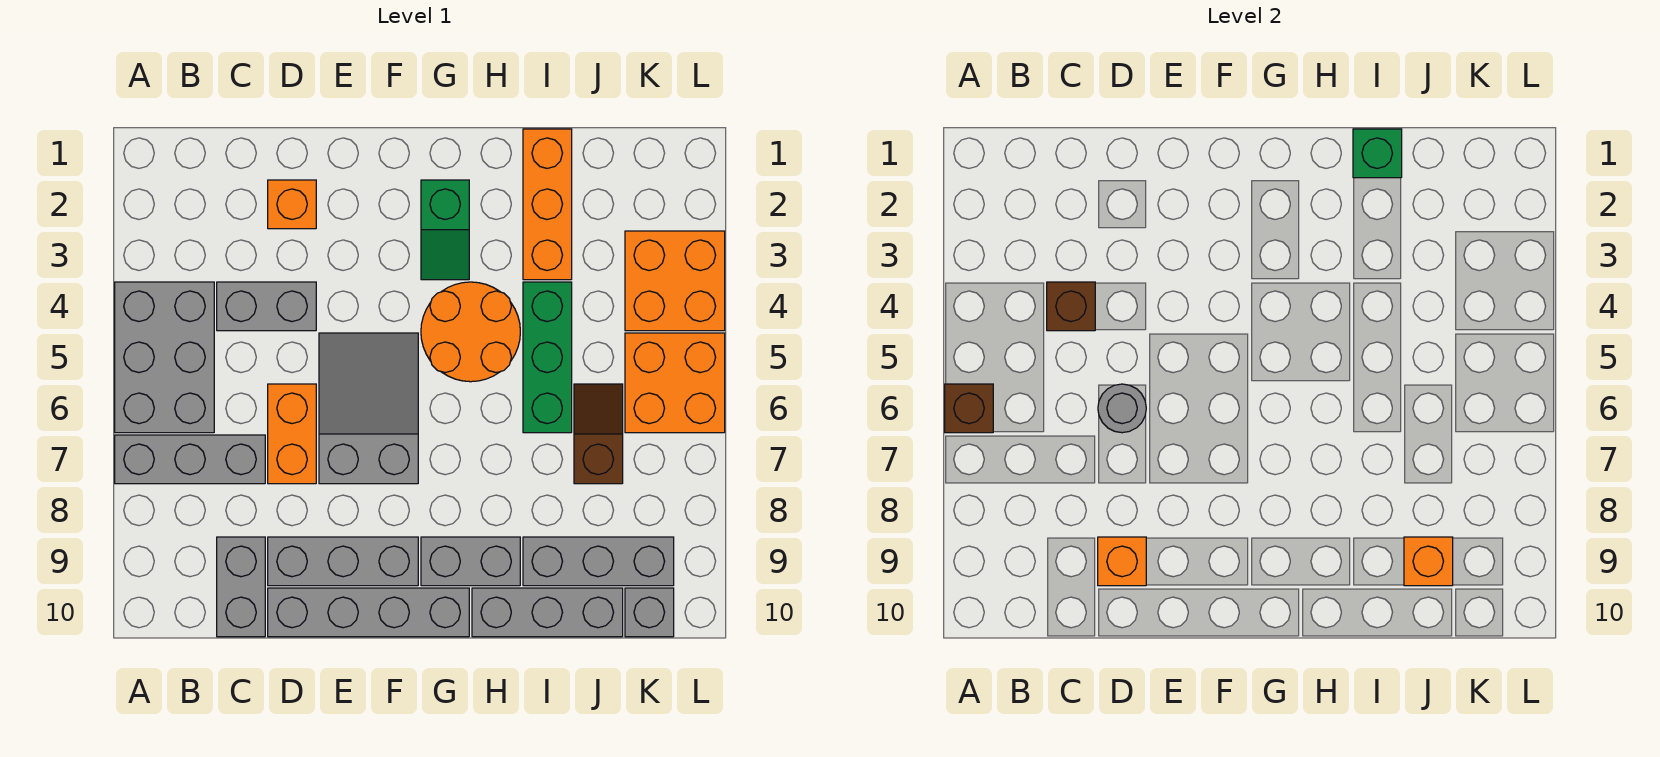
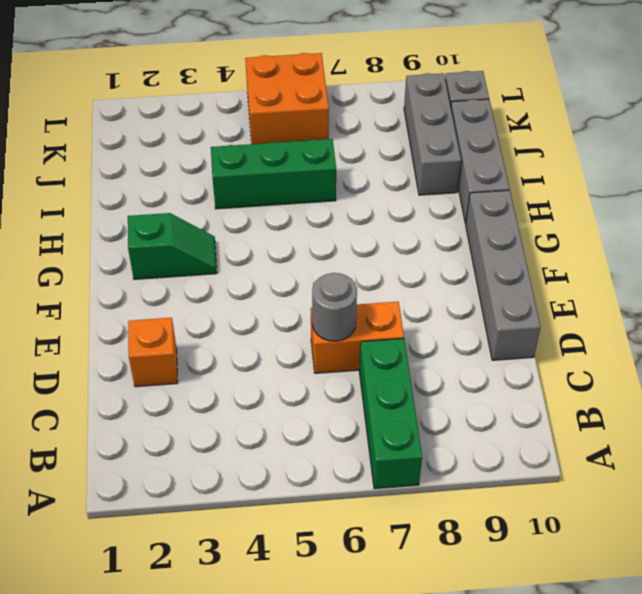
green brick A7:C7 level 1 -> grey brick A7:C7 level 1
none -> grey brick A4:B6 level 1
none -> grey brick C4:D4 level 1
none -> grey brick C9:C10 level 1

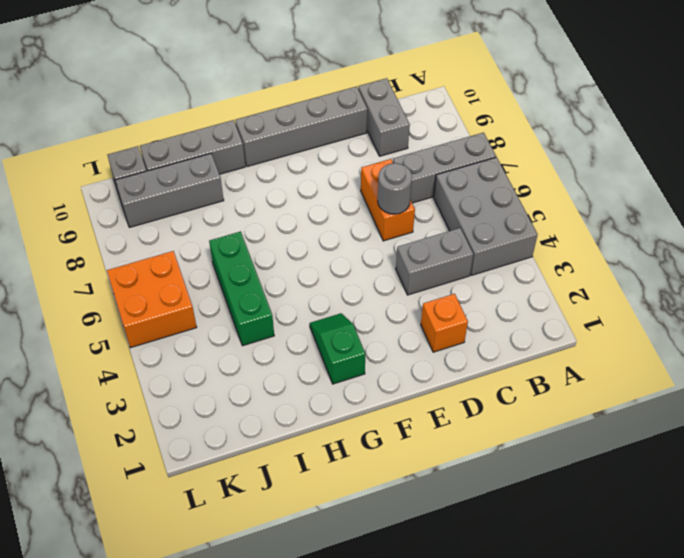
none -> grey brick D9:F9 level 1
none -> grey slope E5:F7 level 1 top 7
none -> orange round brick G4:H5 level 1

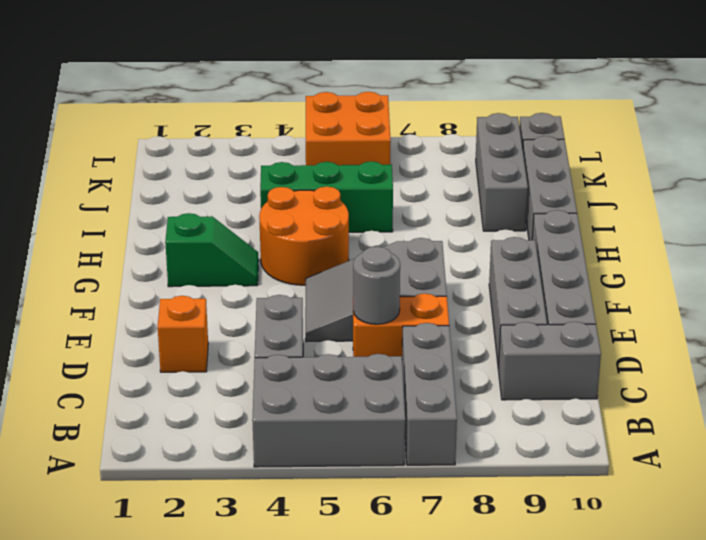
none -> grey brick G9:H9 level 1
none -> orange brick I1:I3 level 1
none -> brown slope J6:J7 level 1 top 7

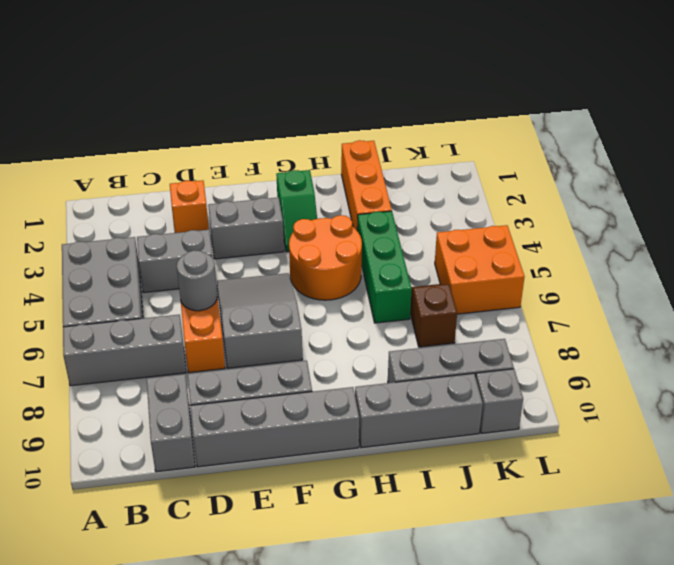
grey brick E3:F3 level 1 -> grey brick G9:H9 level 1
none -> orange brick K3:L4 level 1
none -> brown brick A6 level 2
none -> brown brick C4 level 2

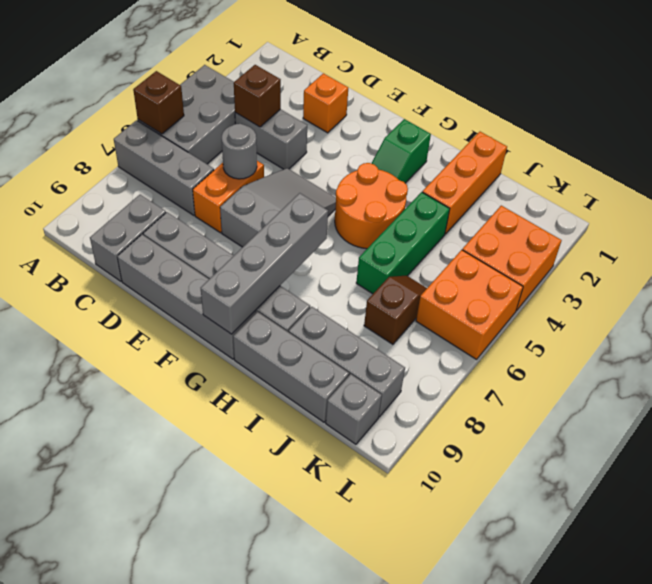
grey brick G7:G10 level 2 -> none
none -> orange brick D9 level 2
none -> green brick I1 level 2
none -> orange brick J9 level 2

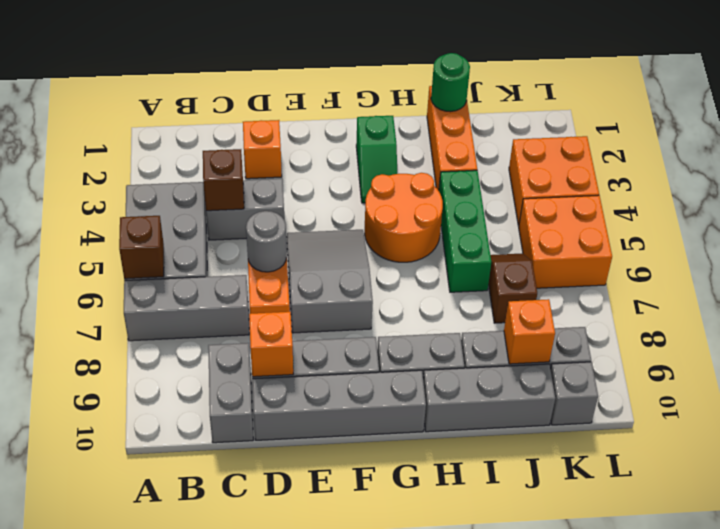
green round brick I1 level 2 -> green brick I1 level 2

